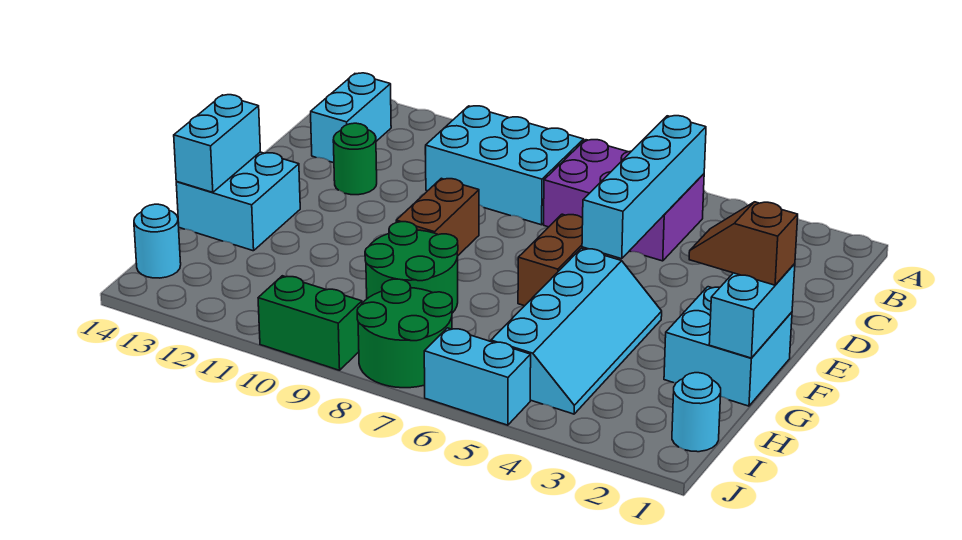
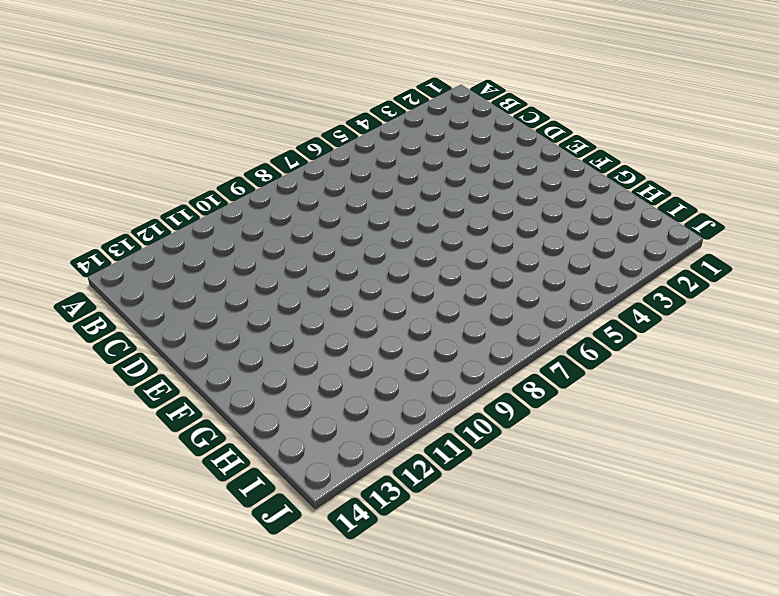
none -> purple brick B5:C7 level 1
none -> cyan brick B8:C10 level 1
none -> cyan brick B13:C13 level 1

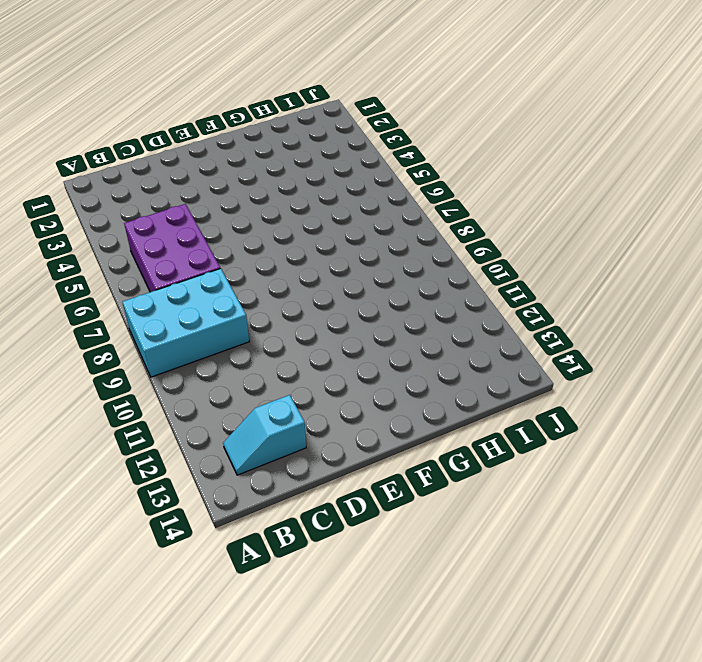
cyan brick A8:C9 level 1 -> cyan brick B8:C10 level 1
cyan slope B13:C13 level 1 top C -> cyan brick B13:C13 level 1
none -> green round brick D12 level 1
none -> brown brick E6:F6 level 1
none -> brown brick E9:F9 level 1

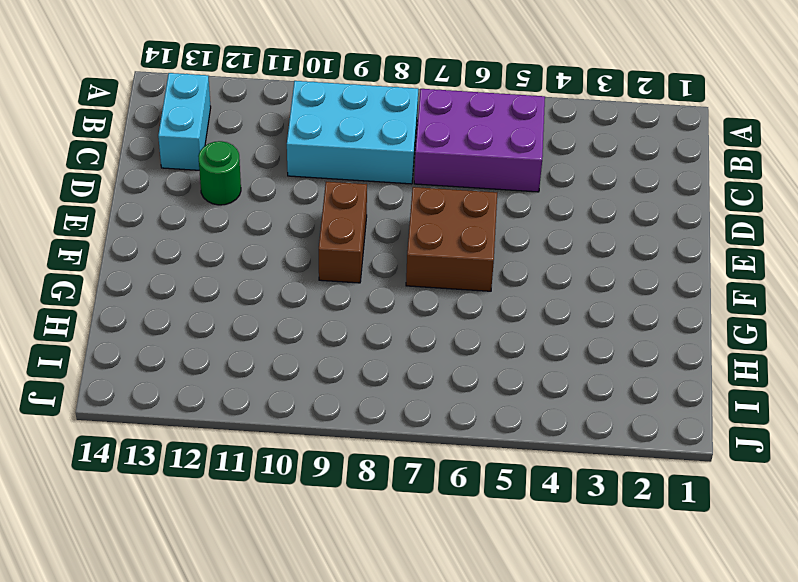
brown brick E6:F7 level 1 -> brown brick E6:F6 level 1
none -> cyan brick F1:G2 level 1
none -> cyan slope F4:I5 level 1 top 5
none -> cyan brick F13:G14 level 1

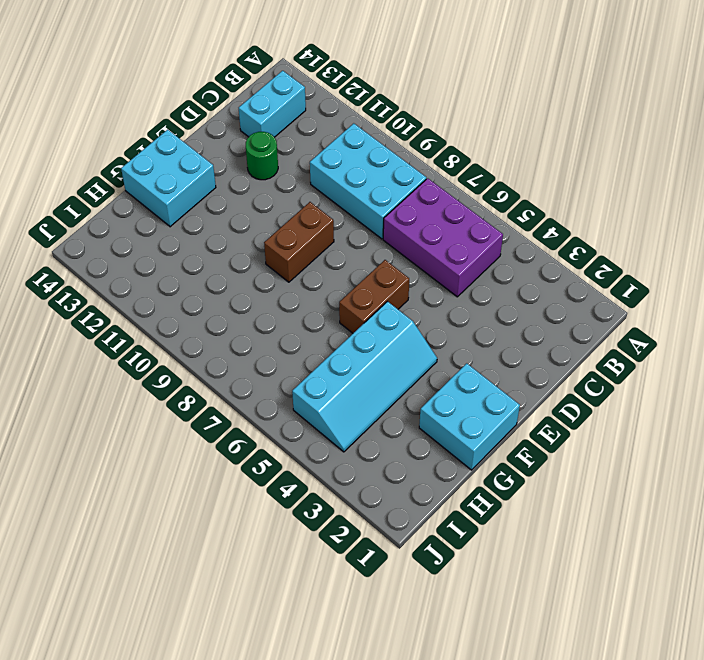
none -> green round brick G8:H9 level 1
none -> cyan round brick I1 level 1
none -> green round brick I7:J8 level 1

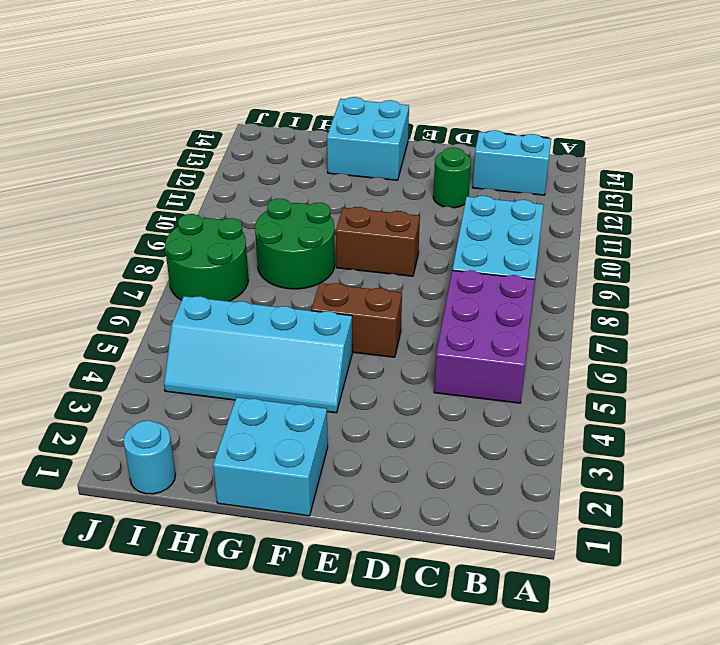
none -> cyan round brick I14 level 1
none -> cyan brick J5:J6 level 1
none -> green brick J9:J10 level 1

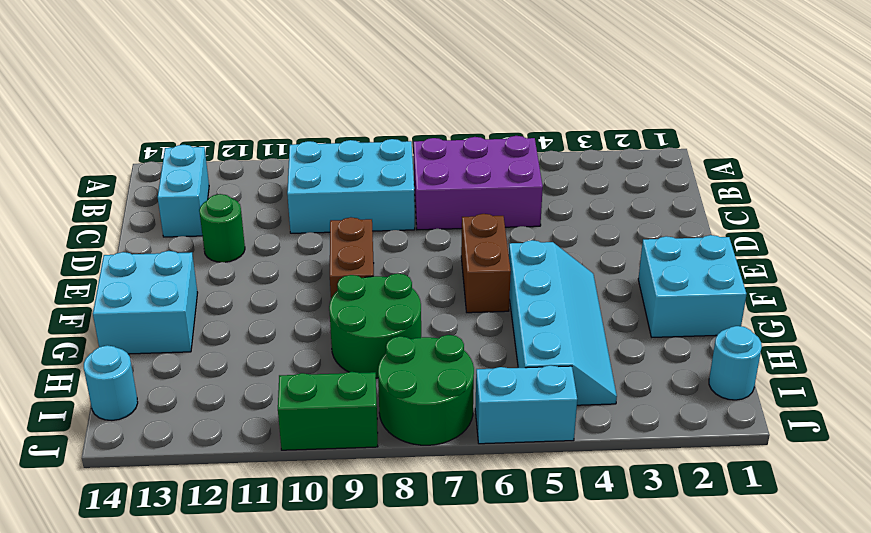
none -> cyan brick B5:E5 level 2
none -> cyan brick F1:G1 level 2
none -> cyan brick F14:G14 level 2

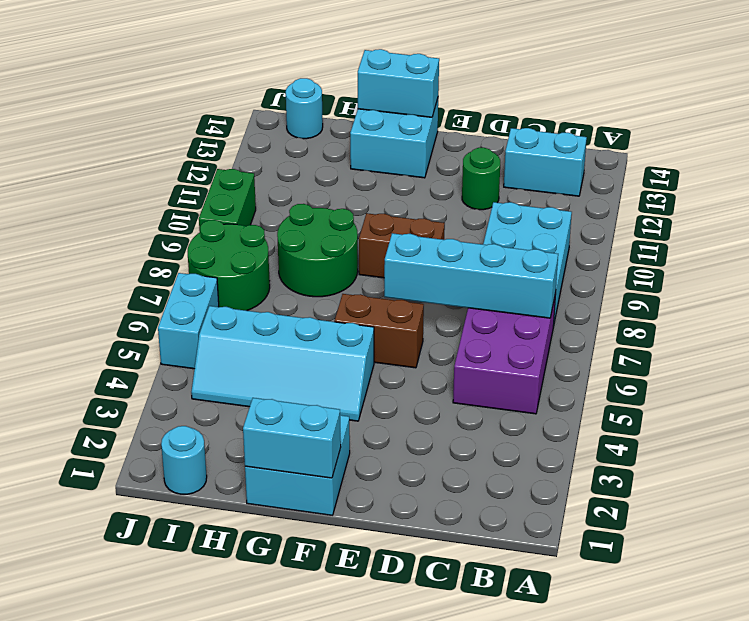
cyan brick B7:E7 level 2 -> cyan brick B5:E5 level 2
none -> brown slope F1:F2 level 3 top 1

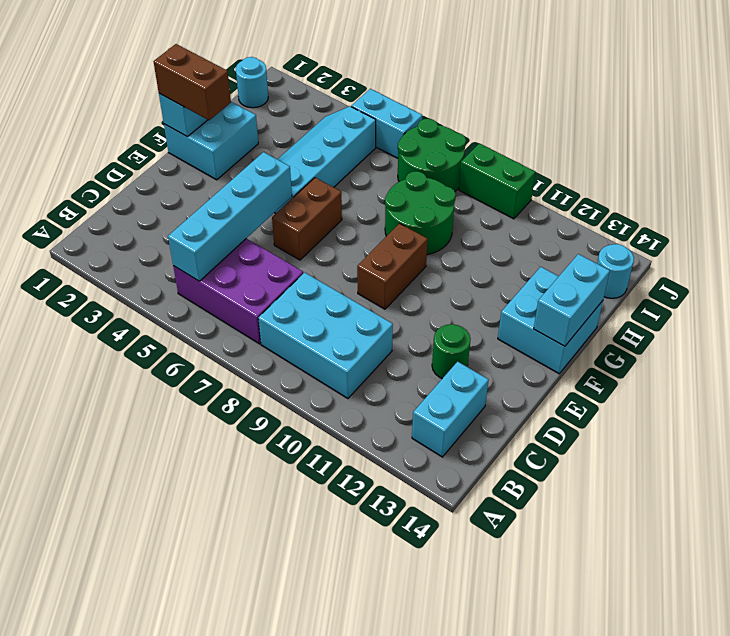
brown brick F1:F2 level 3 -> brown slope F1:F2 level 3 top 1

